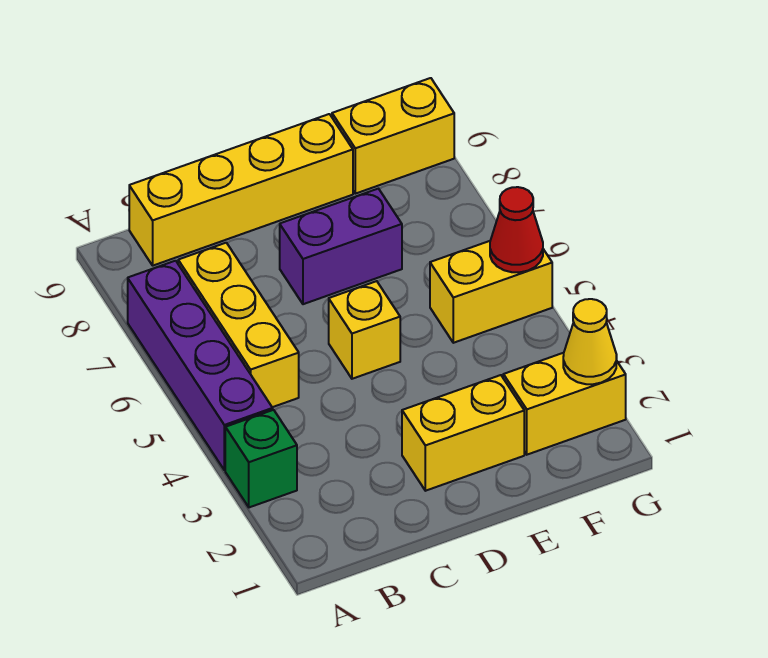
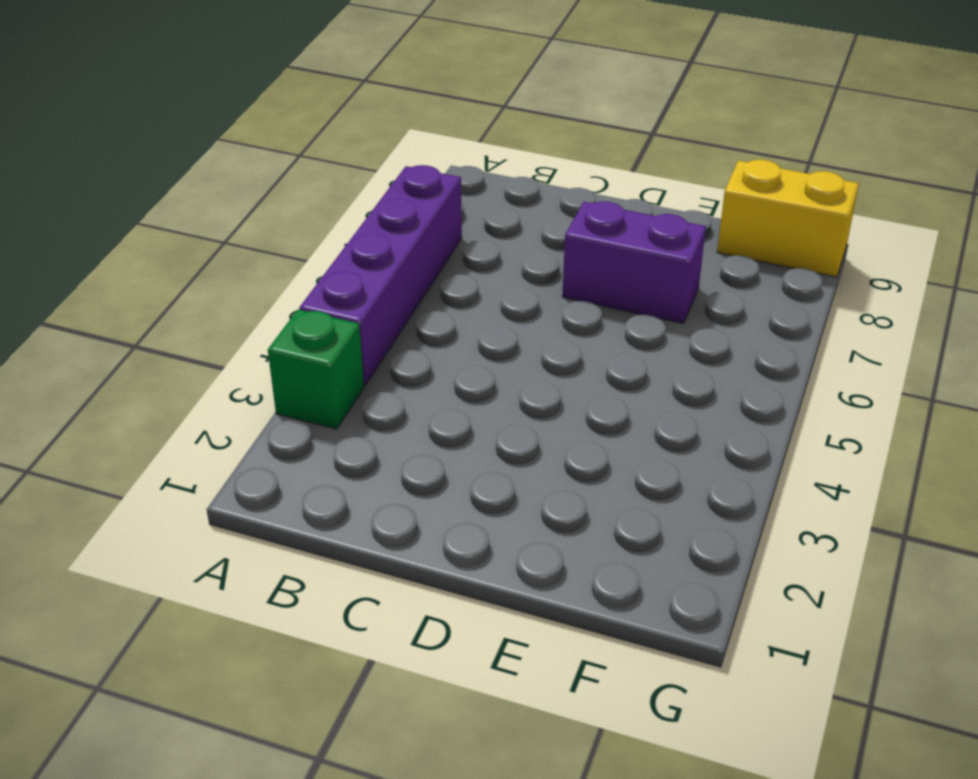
none -> yellow brick B5:B7 level 1
none -> yellow brick B9:E9 level 1
none -> yellow brick D2:E2 level 1

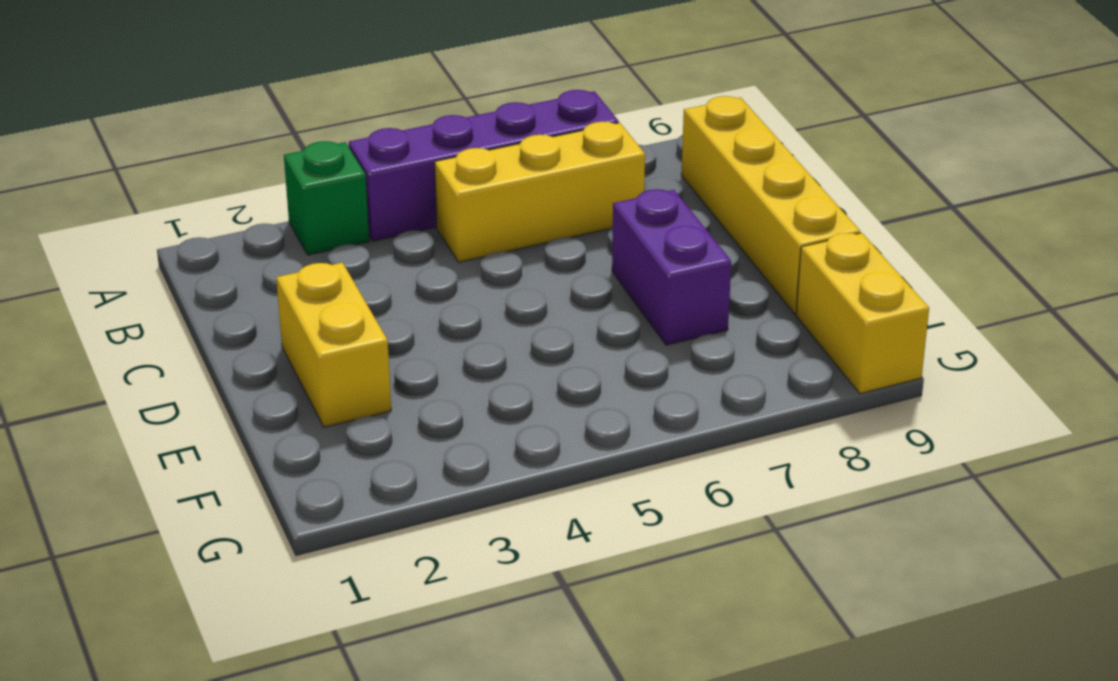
none -> yellow brick D5 level 1
none -> yellow brick F2:G2 level 1
none -> yellow brick F5:G5 level 1

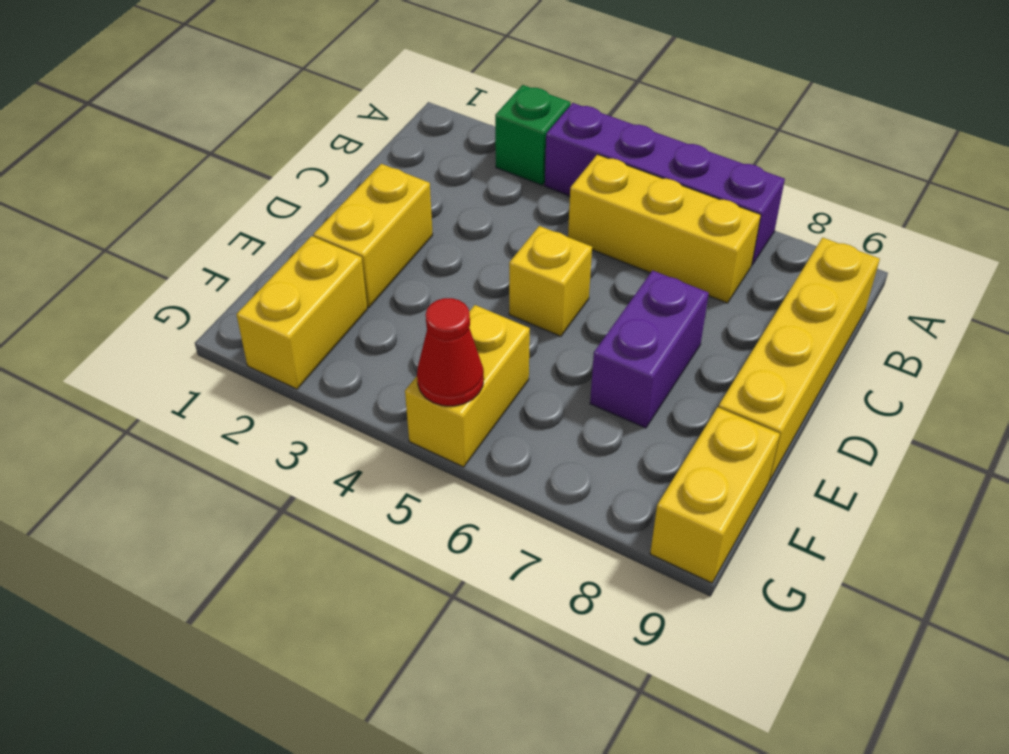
none -> yellow cone G2 level 2

